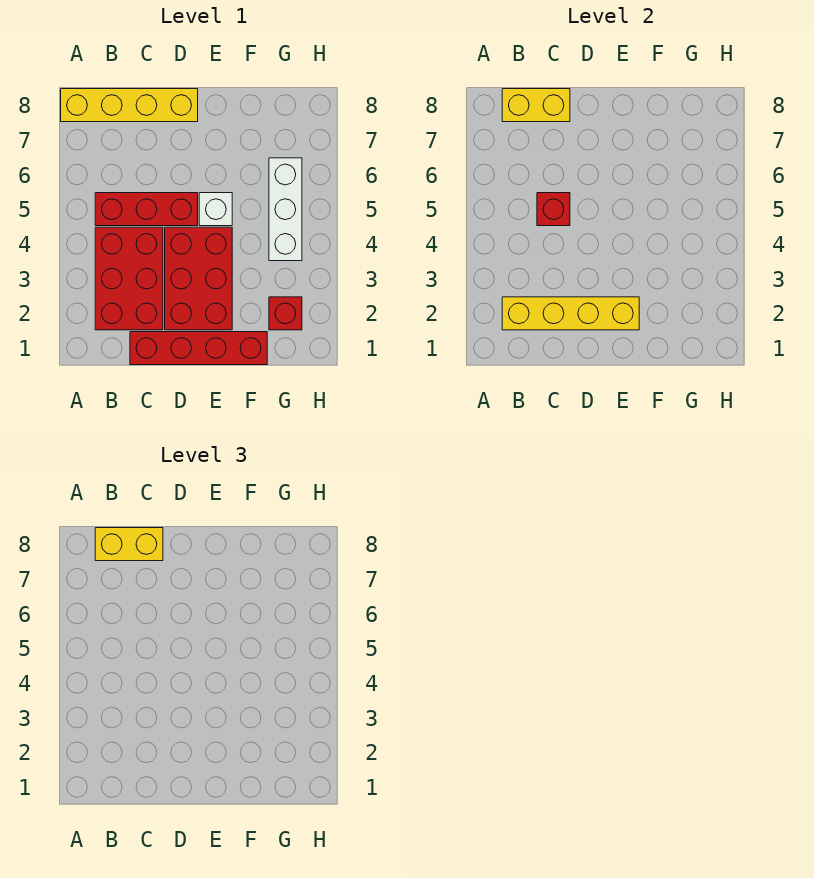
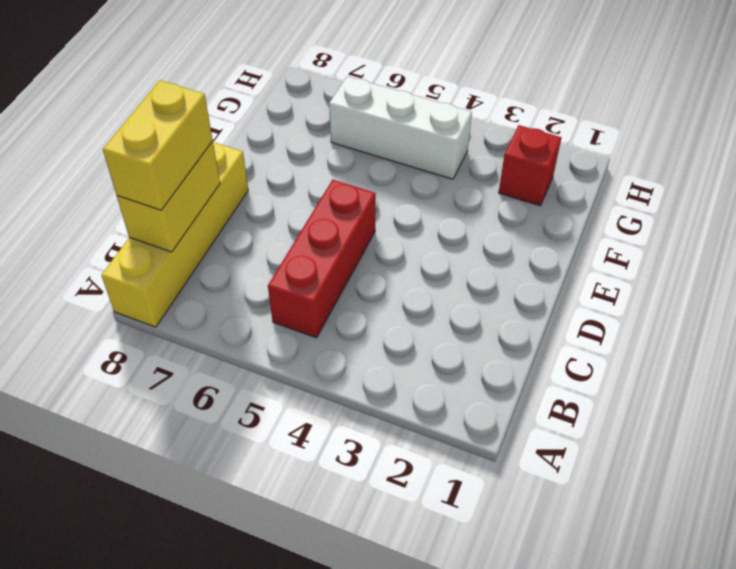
none -> red brick B2:C4 level 1
none -> red brick C1:F1 level 1
none -> red brick D2:E4 level 1

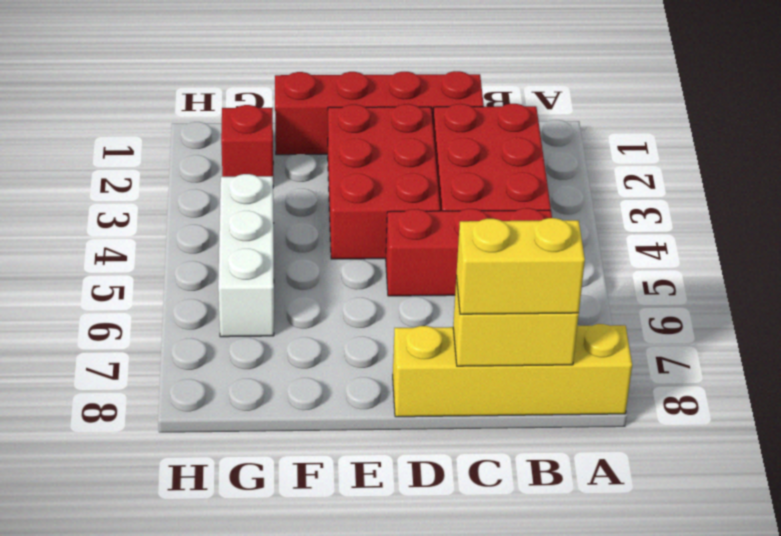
none -> white brick E5 level 1
none -> yellow brick B2:E2 level 2
none -> red brick C5 level 2

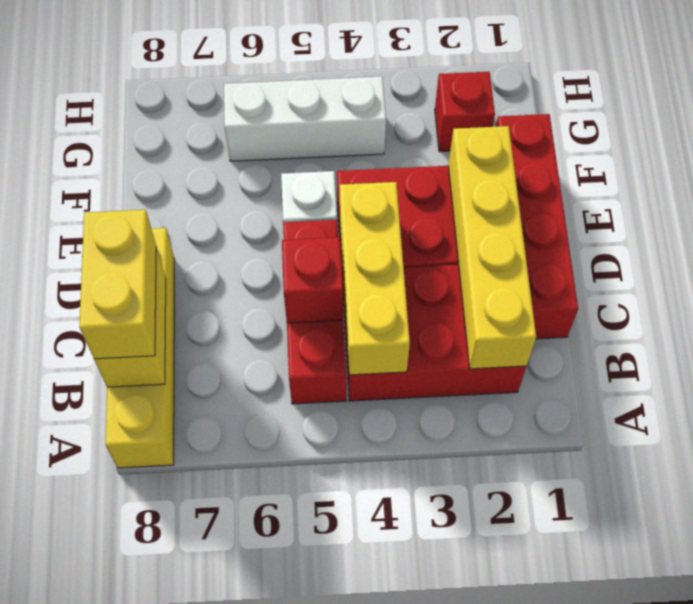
yellow brick B4:D4 level 2 -> none

